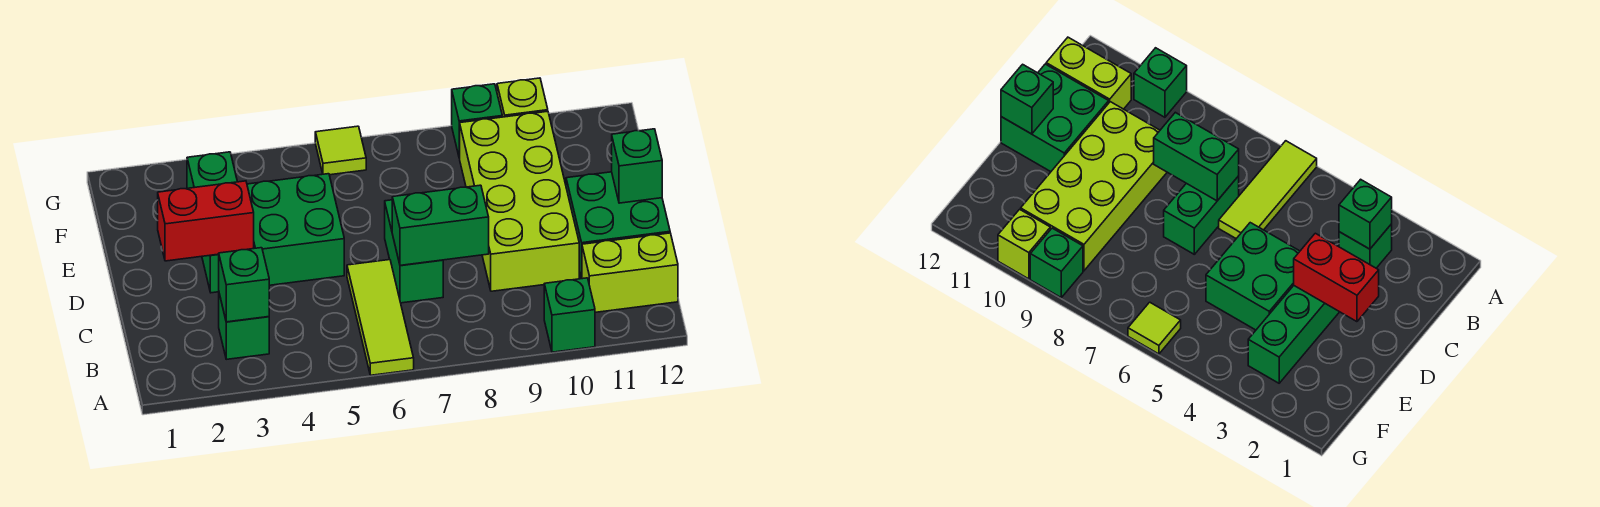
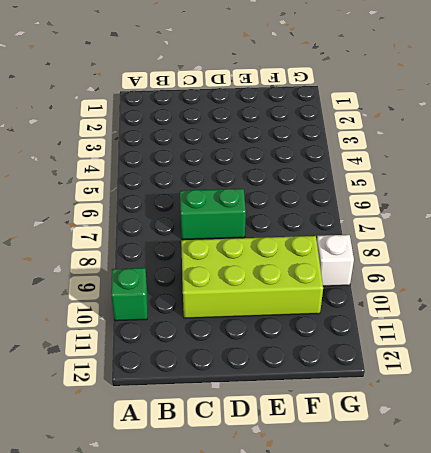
white brick G9 level 1 -> green brick G9 level 1
none -> lime tile A6:C6 level 1
none -> green brick B3 level 1
none -> lime brick B11:B12 level 1

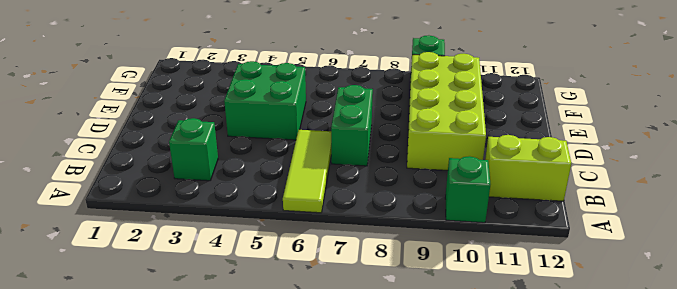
none -> green brick C11:D12 level 1
none -> green brick D3:F3 level 1
none -> lime tile G6 level 1

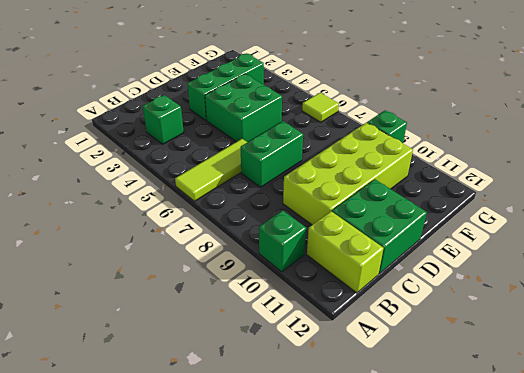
none -> lime brick G10 level 1
none -> green brick B3 level 2
none -> green brick C7:C8 level 2

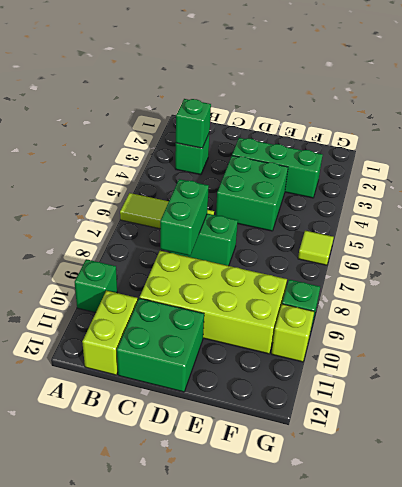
none -> red brick D2:D3 level 2
none -> green brick D12 level 2

